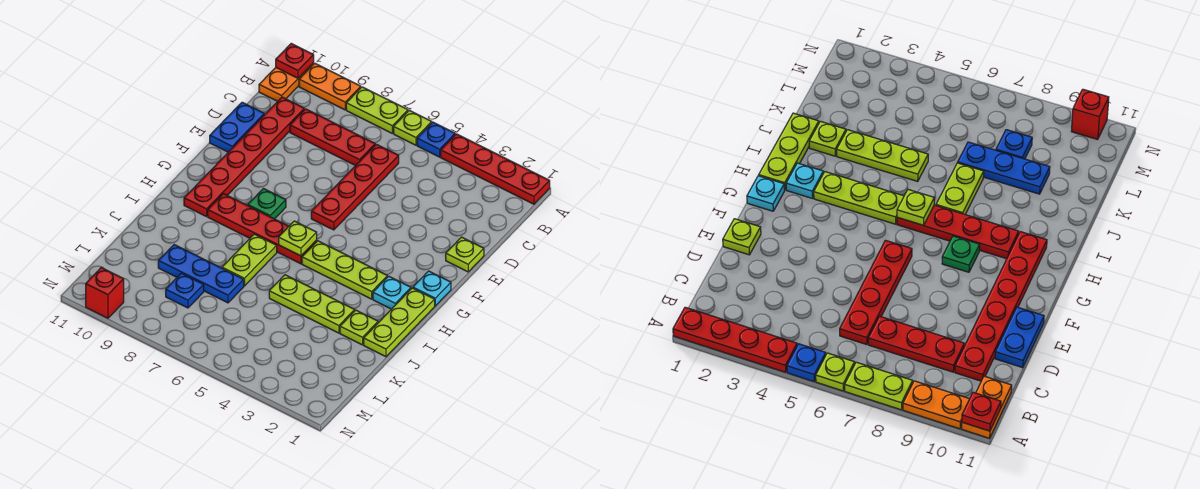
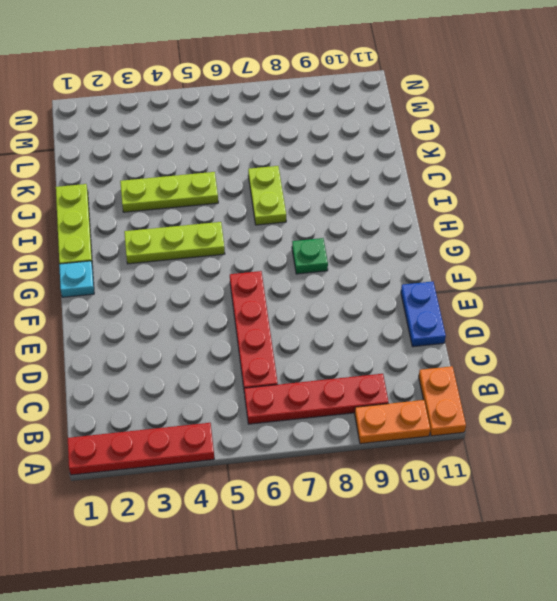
red plate B6:B9 level 1 -> red plate H6:H9 level 1
none -> blue plate A5 level 1
none -> lime plate A6 level 1
none -> lime plate A7:A8 level 1

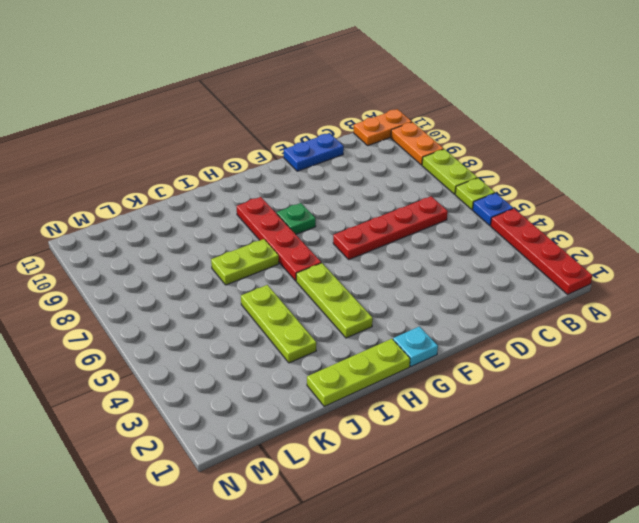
none -> red plate C7:C9 level 1
none -> red plate C10:H10 level 1
none -> lime plate E1 level 1

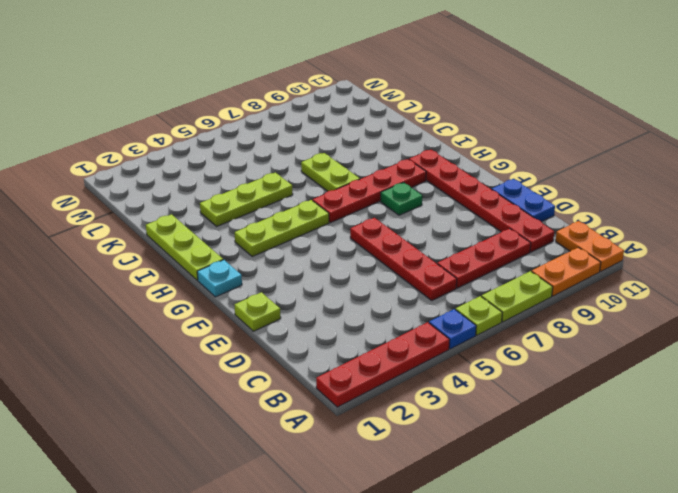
none -> cyan plate H2 level 1
none -> lime plate J2 level 1
none -> blue plate K7:K9 level 1

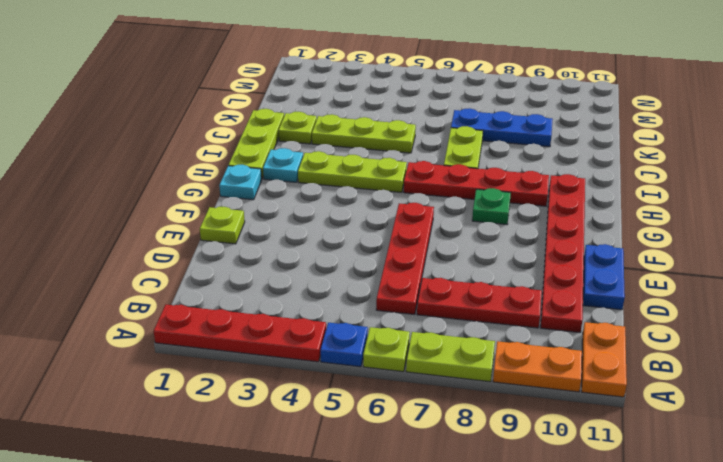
none -> blue plate L8 level 1
none -> red brick N10 level 1
none -> red plate A11 level 2

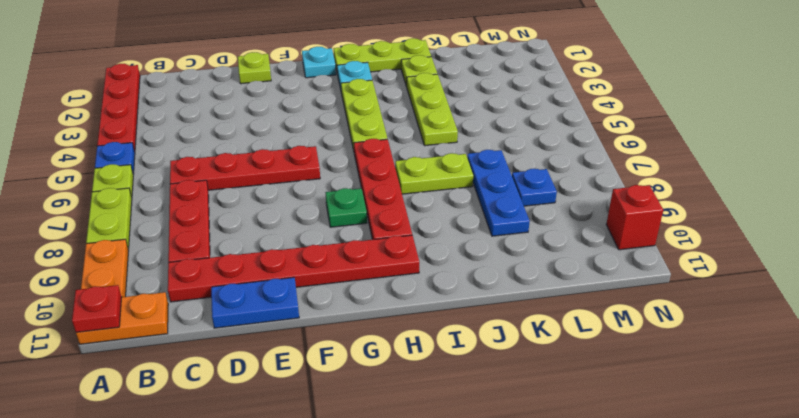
none -> lime plate H6 level 2

